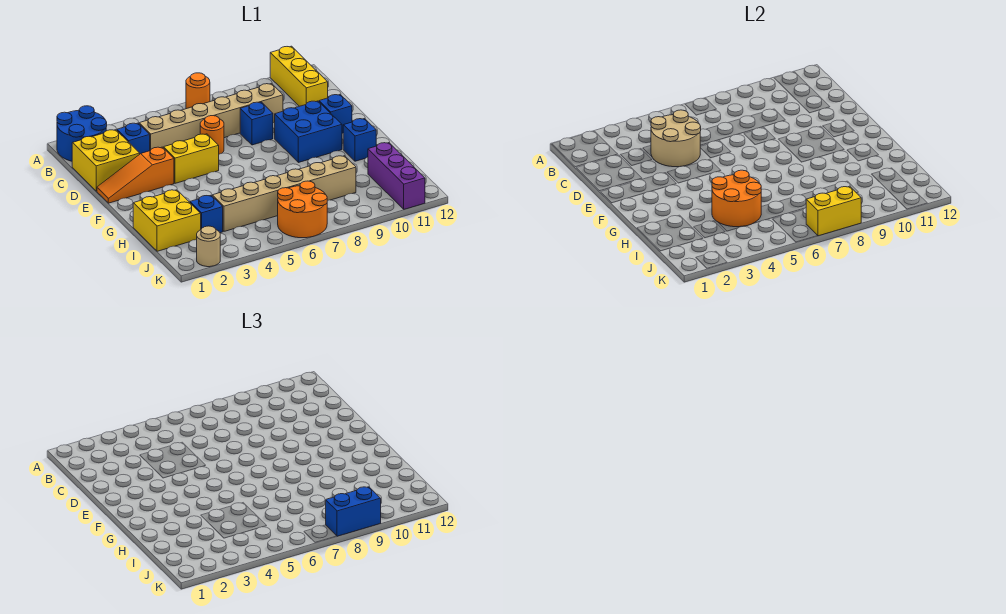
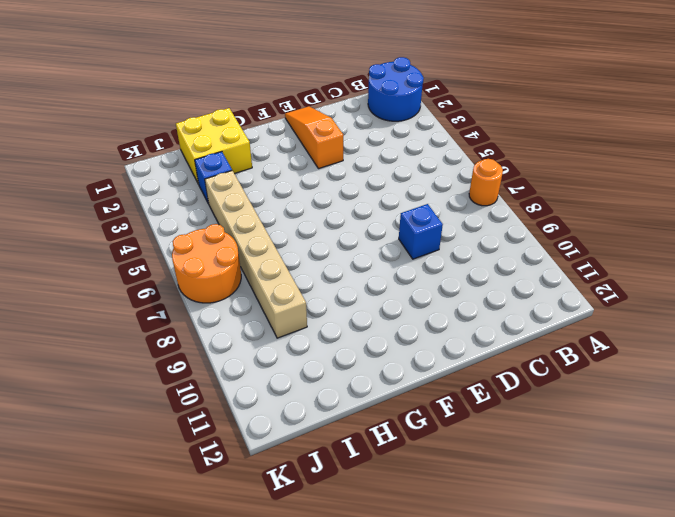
none -> yellow brick A11:C11 level 1
none -> yellow brick C1:D2 level 1
none -> blue brick C3 level 1

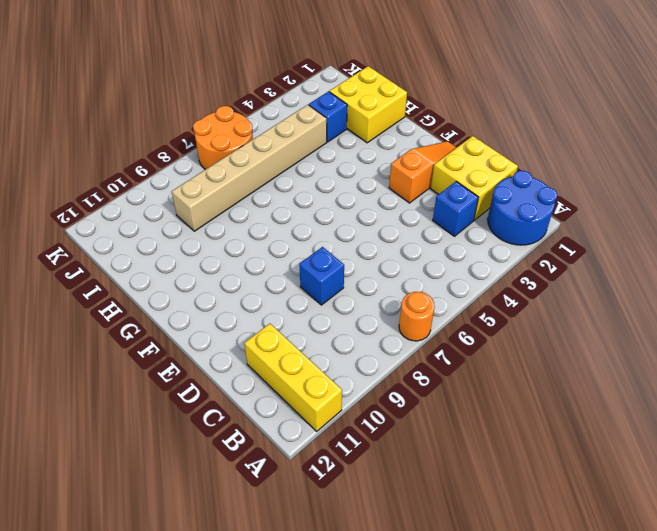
none -> tan brick C4:C9 level 1
none -> orange round brick D6 level 1
none -> yellow brick E4:E5 level 1

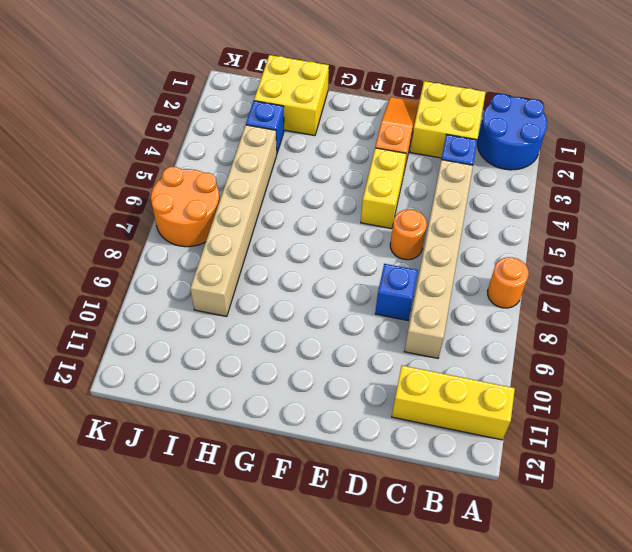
none -> blue brick E9:F10 level 1
none -> blue brick E11 level 1
none -> blue brick G11 level 1

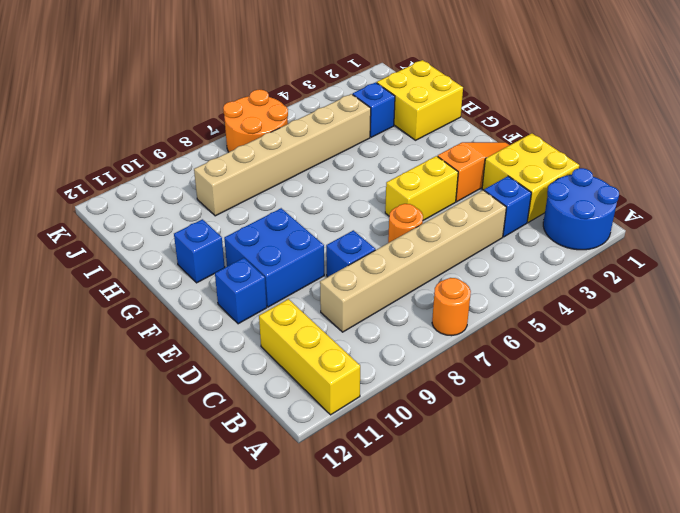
none -> purple brick I11:K11 level 1
none -> tan round brick K2 level 1
none -> tan round brick C4:D5 level 2

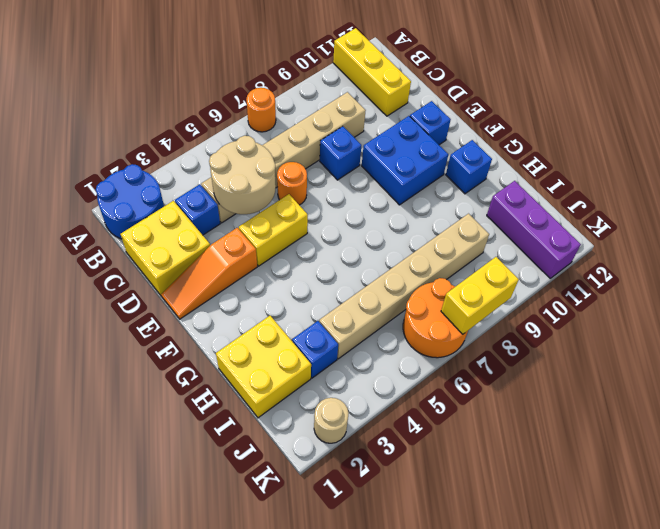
none -> orange round brick H4:I5 level 2
none -> blue brick K8:K9 level 3

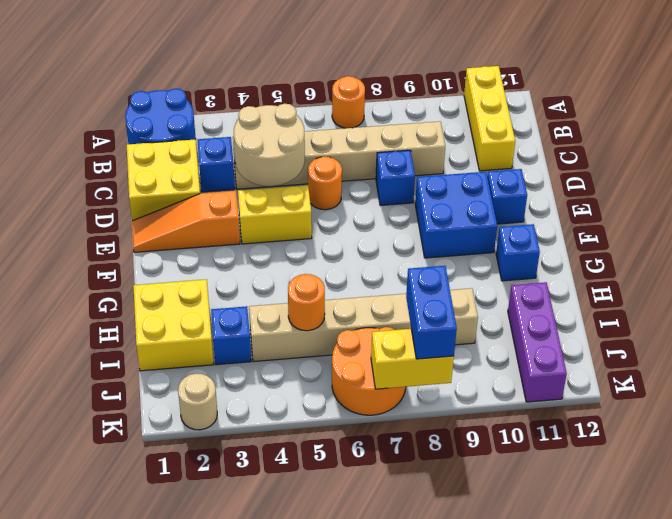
orange round brick I5 level 2 -> orange round brick H4:I5 level 2
blue brick J8:K8 level 3 -> blue brick K8:K9 level 3

